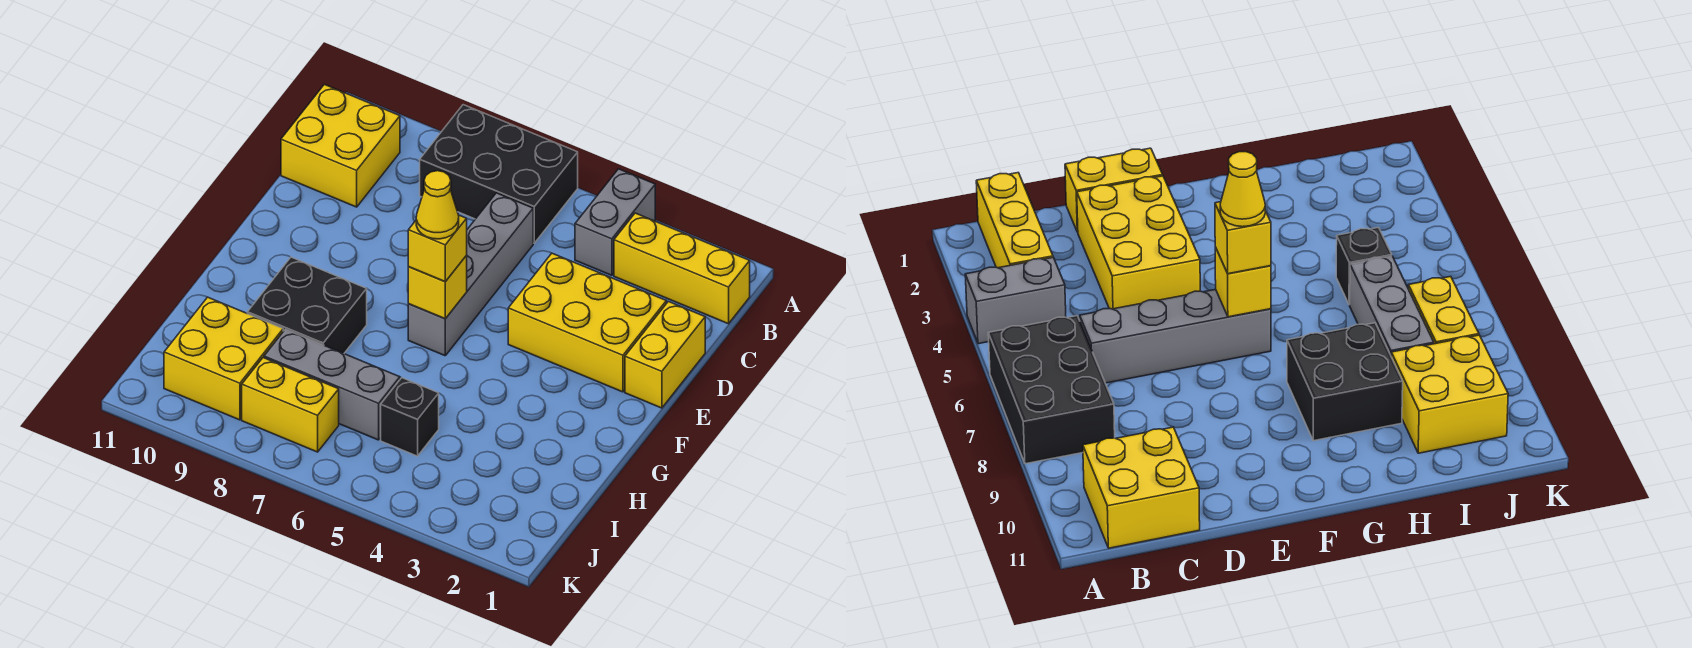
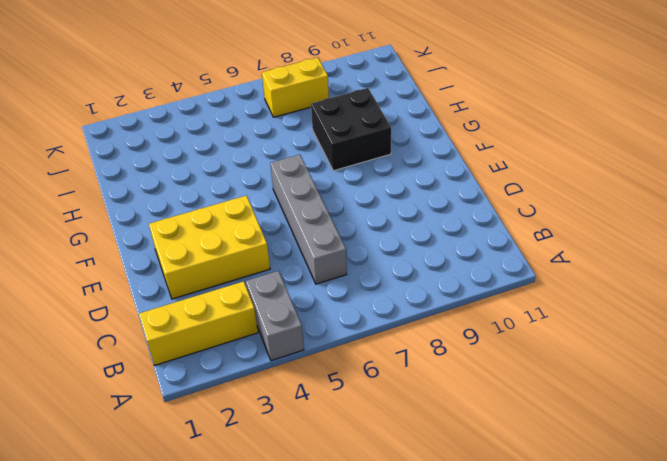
none -> black brick A6:B8 level 1
none -> yellow brick B10:C11 level 1
none -> yellow brick D1:E1 level 1

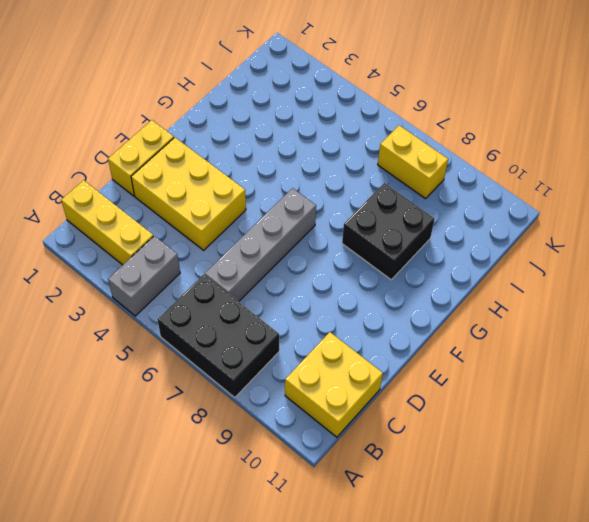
none -> black brick I5 level 1
none -> grey brick I6:I8 level 1
none -> yellow brick I9:J10 level 1

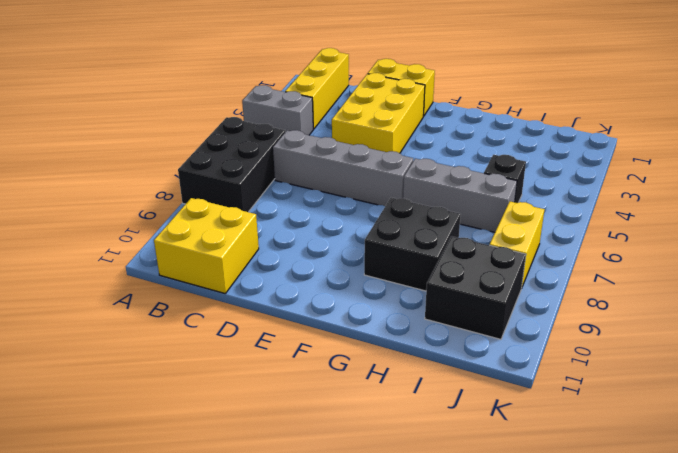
grey brick G6:I6 level 1 -> grey brick I6:I8 level 1
black brick I9:J10 level 1 -> yellow brick I9:J10 level 1
none -> yellow brick F6 level 2
none -> yellow brick F6 level 3
none -> yellow cone F6 level 4

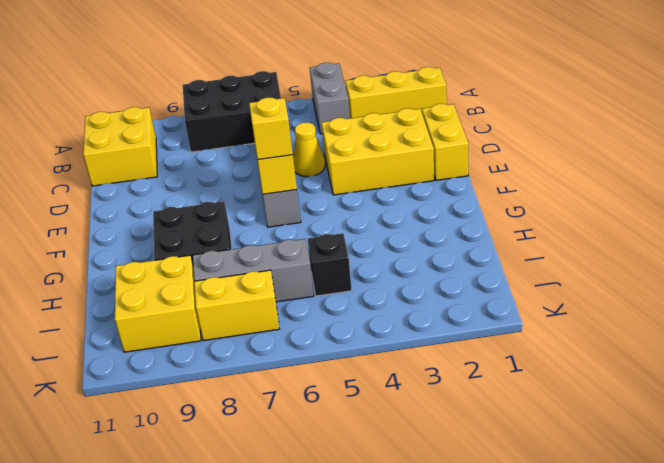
yellow cone D5 level 1 -> yellow cone F6 level 4

